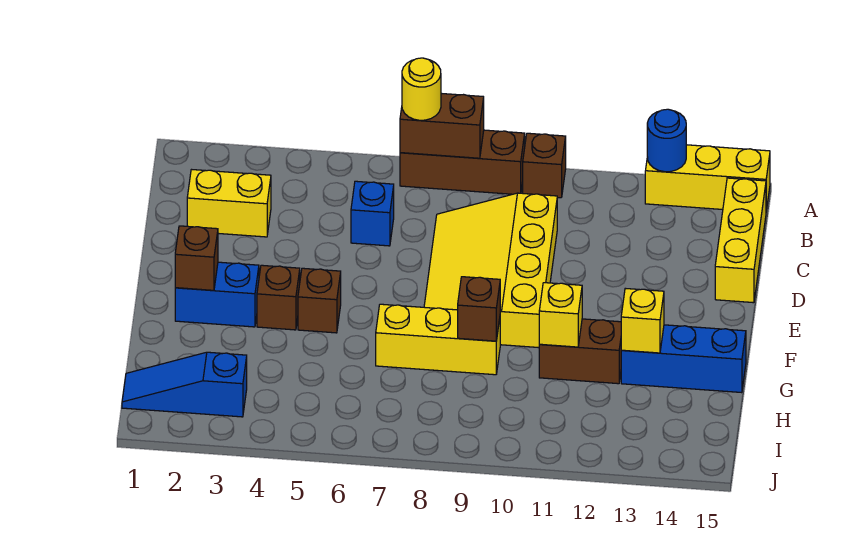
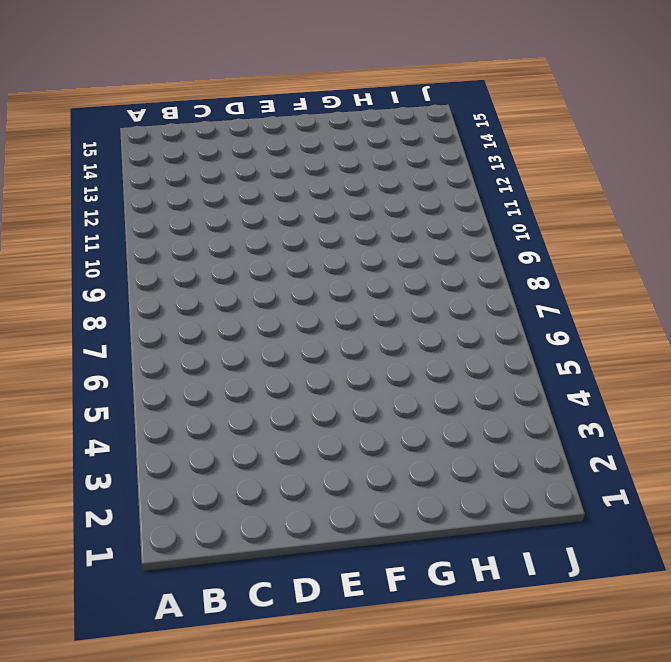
none -> brown brick A7:A9 level 1
none -> brown brick A10 level 1
none -> yellow brick A13:A15 level 1

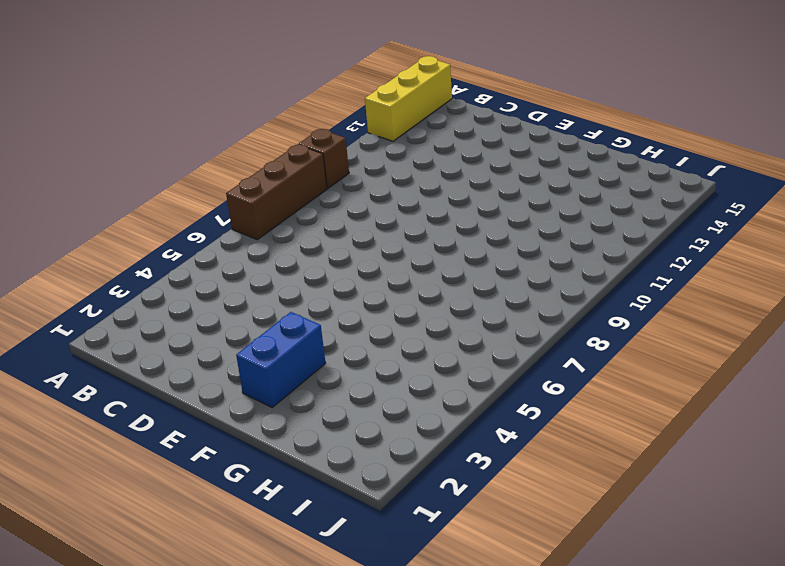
none -> yellow brick B15:D15 level 1
none -> yellow brick C2:C3 level 1
none -> blue brick C6 level 1

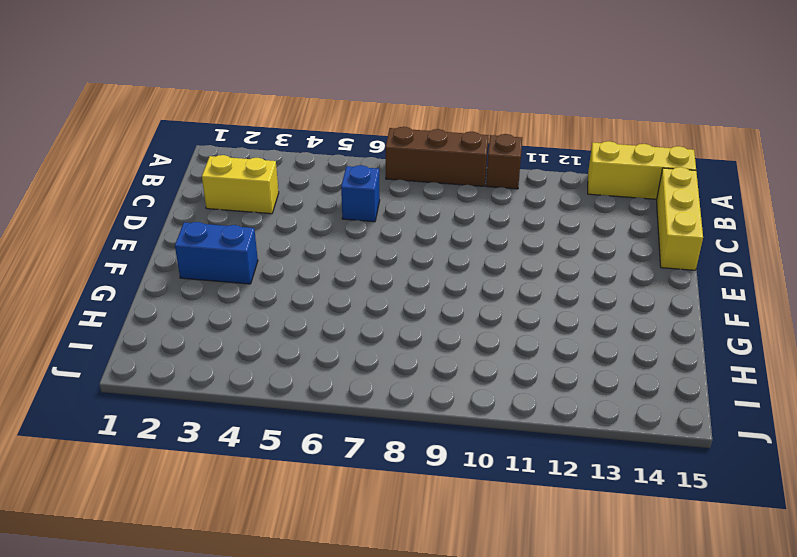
none -> yellow slope C8:F10 level 1 top 10
none -> brown brick F4 level 1
none -> brown brick F5 level 1

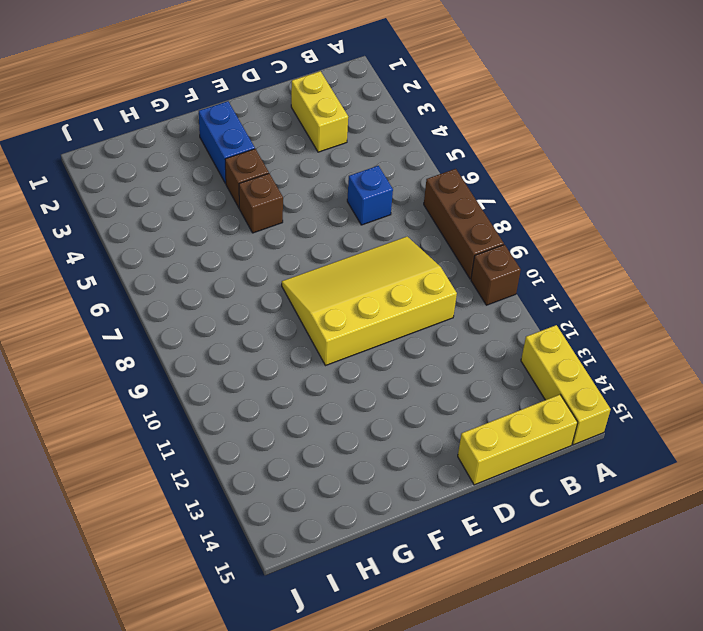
none -> yellow brick G7:G9 level 1
none -> brown brick G11:G12 level 1
none -> blue brick G13:G15 level 1

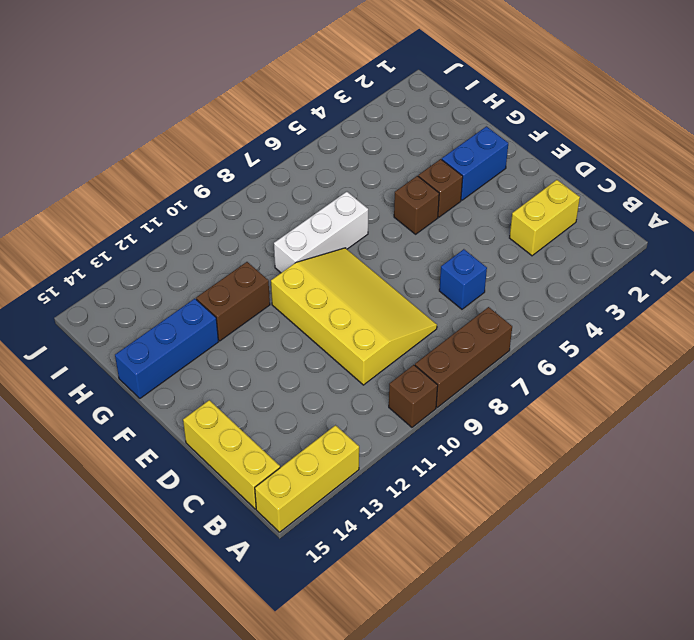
white brick G7:G9 level 1 -> yellow brick G7:G9 level 1
none -> blue slope I1:I3 level 1 top 3
none -> brown brick A7:A8 level 2
none -> blue round brick A13 level 2

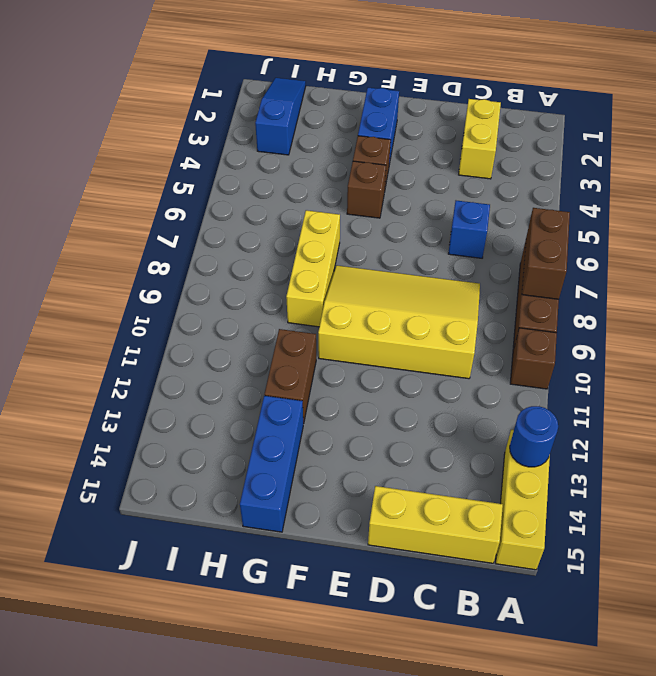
none -> brown brick F2 level 2
none -> brown brick G9 level 2
none -> yellow brick G11 level 2

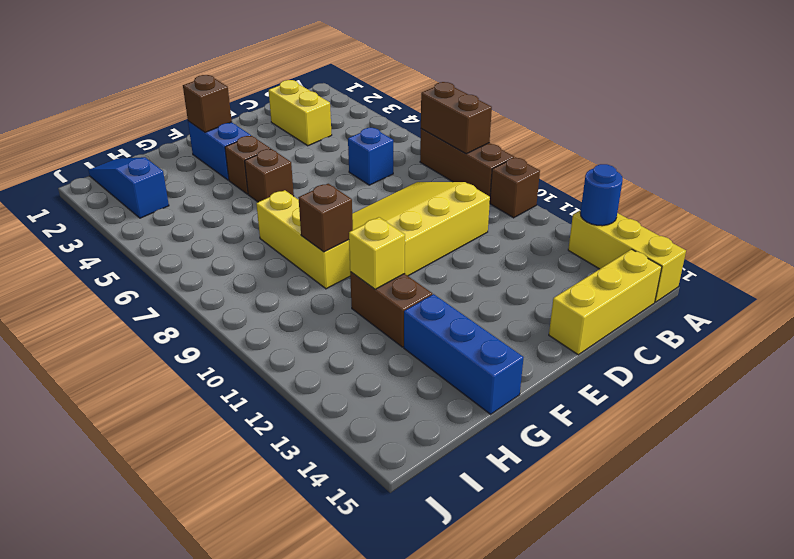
none -> yellow brick G13 level 2
none -> yellow round brick A7 level 3

